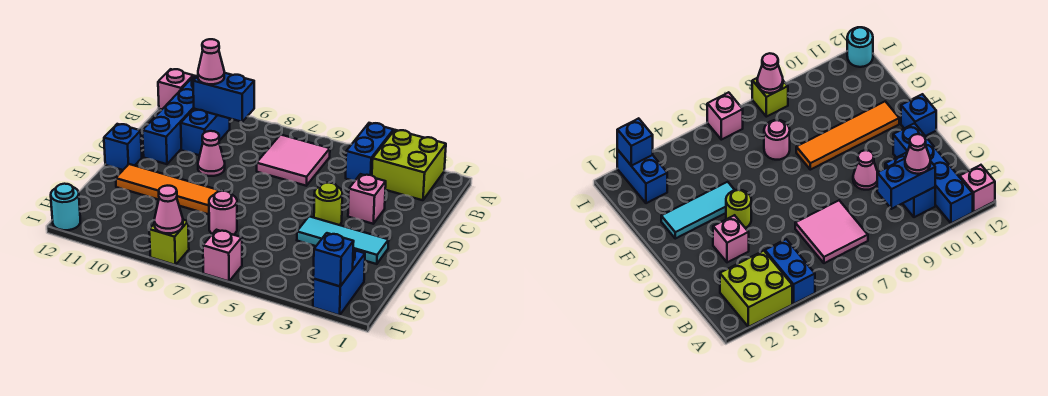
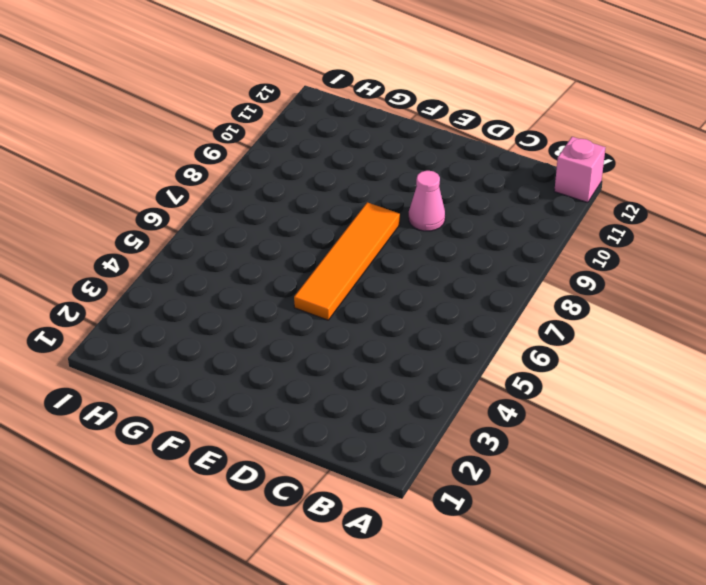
orange tile E5:E8 level 1 -> orange tile F8:F11 level 1
none -> lime brick A2:B3 level 1
none -> blue brick A4:B4 level 1
none -> blue brick A11:D11 level 1

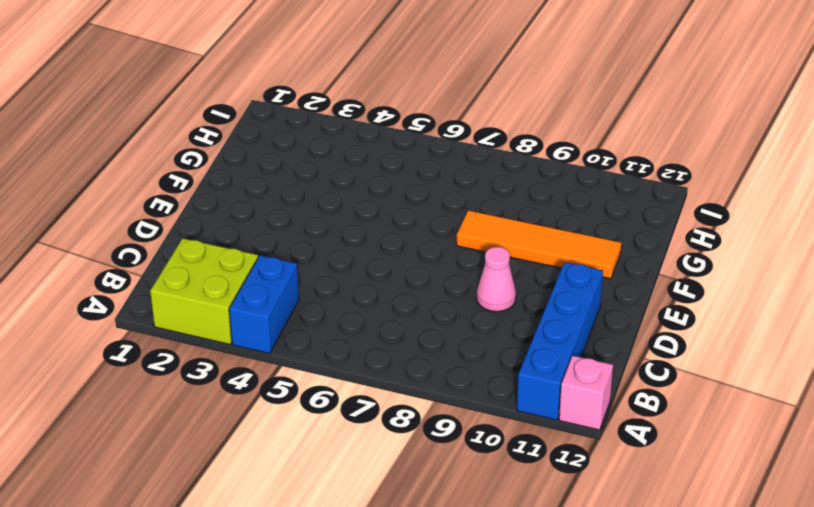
none -> pink tile B6:C7 level 1
none -> blue brick B10:C10 level 1
none -> pink brick D3 level 1

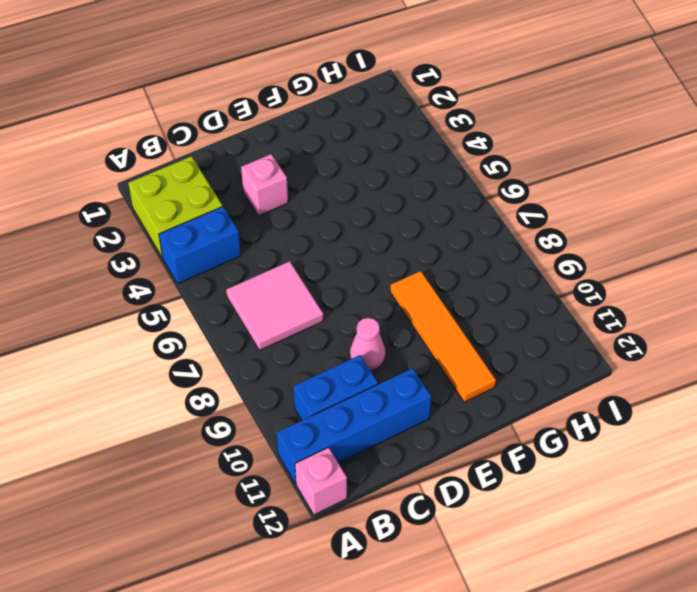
none -> lime round brick E4 level 1
none -> blue brick E12 level 1
none -> cyan tile F2:F4 level 1

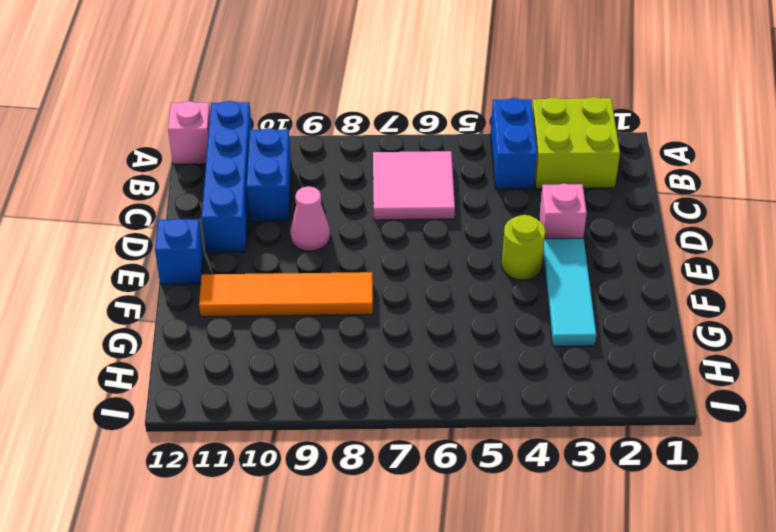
cyan tile E3:G3 level 1 -> cyan tile F2:F4 level 1
none -> pink round brick G7 level 1
none -> blue brick H2:I2 level 1
none -> pink brick I6 level 1

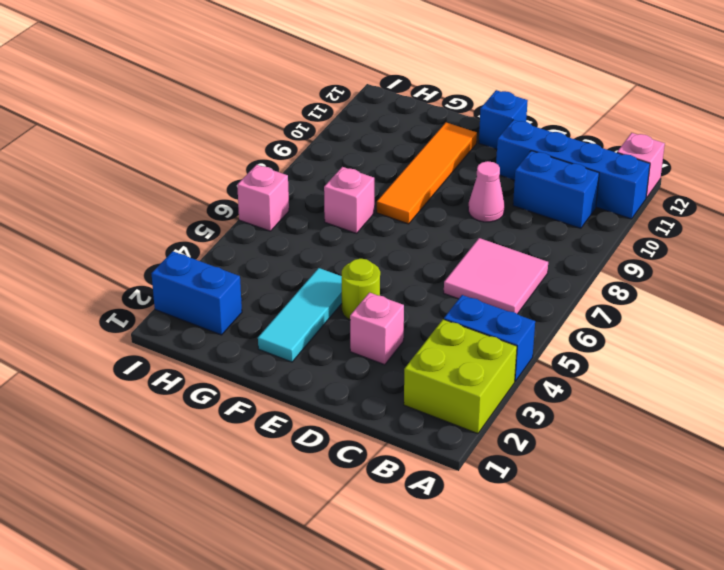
pink brick G7 level 1 -> pink round brick G7 level 1
none -> lime brick I8 level 1
none -> cyan round brick I12 level 1
none -> blue brick B9:B10 level 2

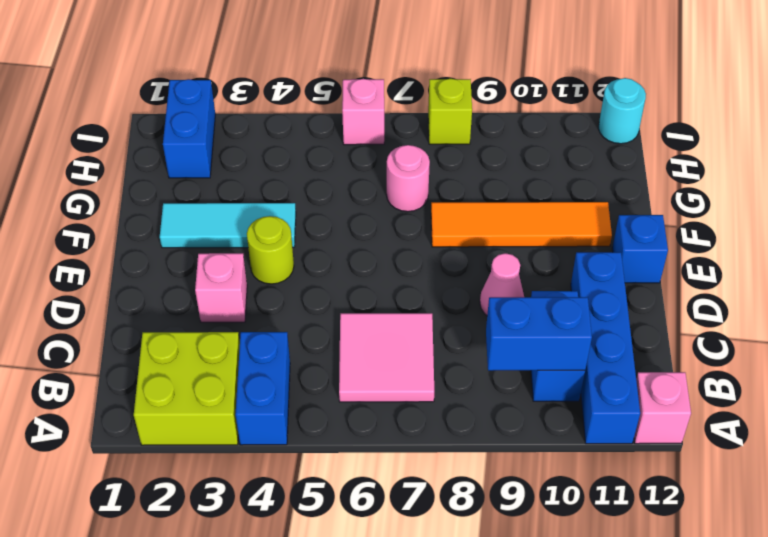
none -> blue brick I2 level 2
none -> pink cone I8 level 2
none -> pink cone B10 level 3

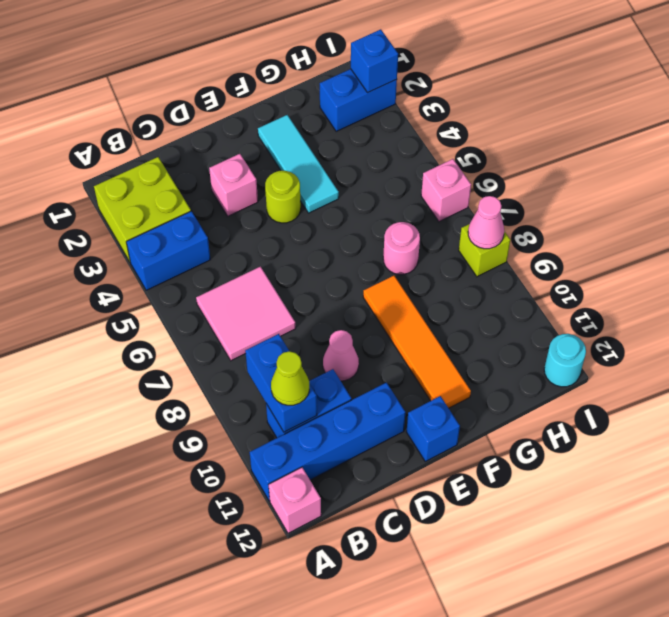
lime cone B10 level 3 -> pink cone B10 level 3

